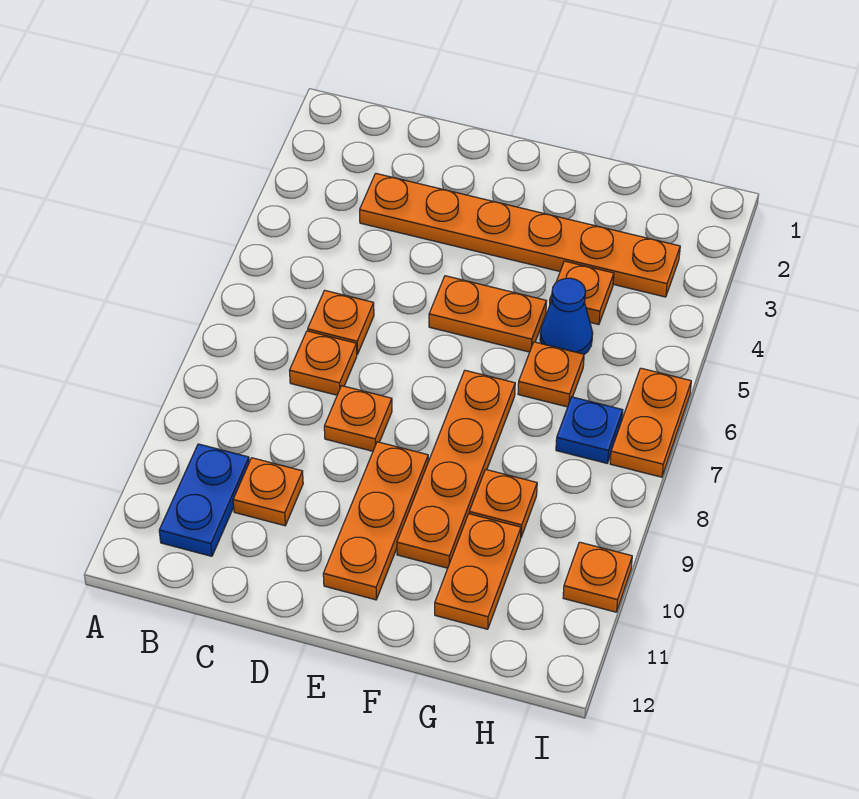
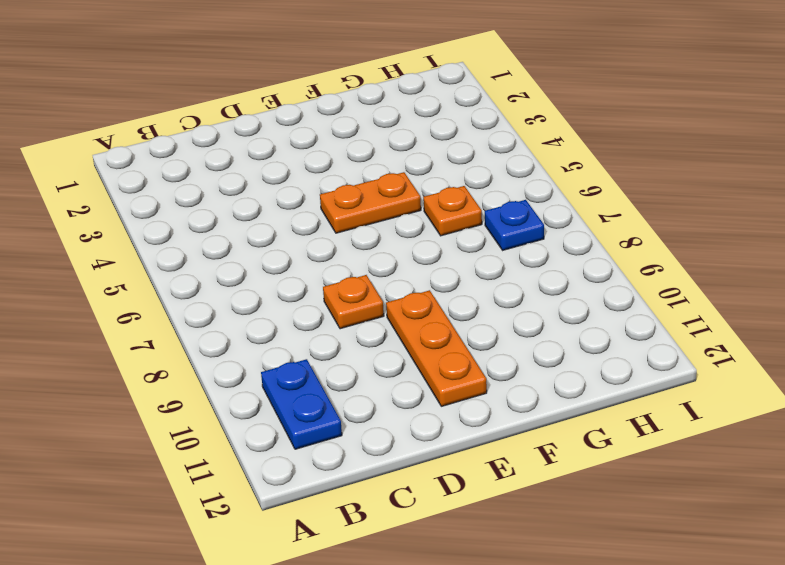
none -> orange plate C3:H3 level 1
none -> orange plate C6 level 1
none -> orange plate C7 level 1

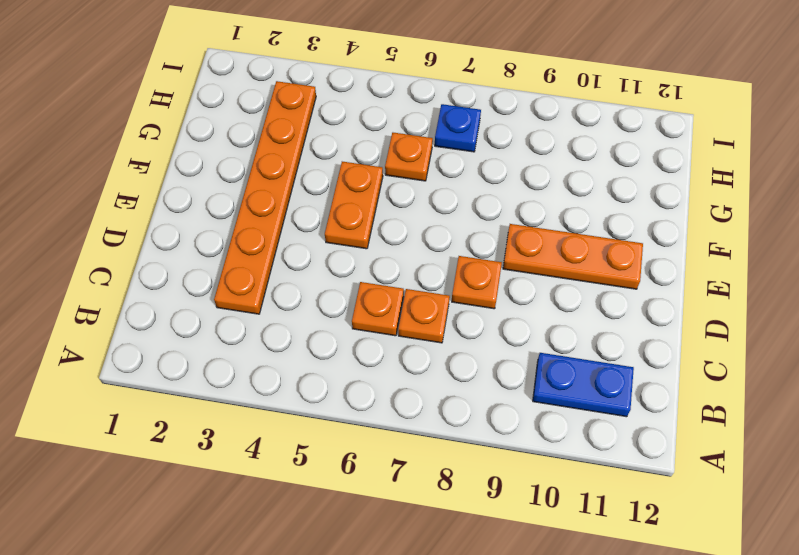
none -> orange plate C10 level 1
none -> orange plate F7:F10 level 1
none -> orange plate G4 level 1

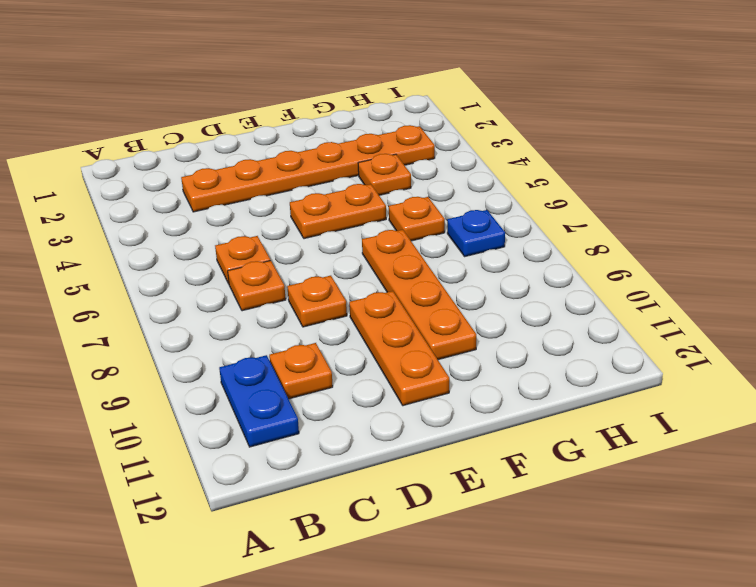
none -> blue cone G5 level 1
none -> orange plate G9 level 1
none -> orange plate G10:G11 level 1

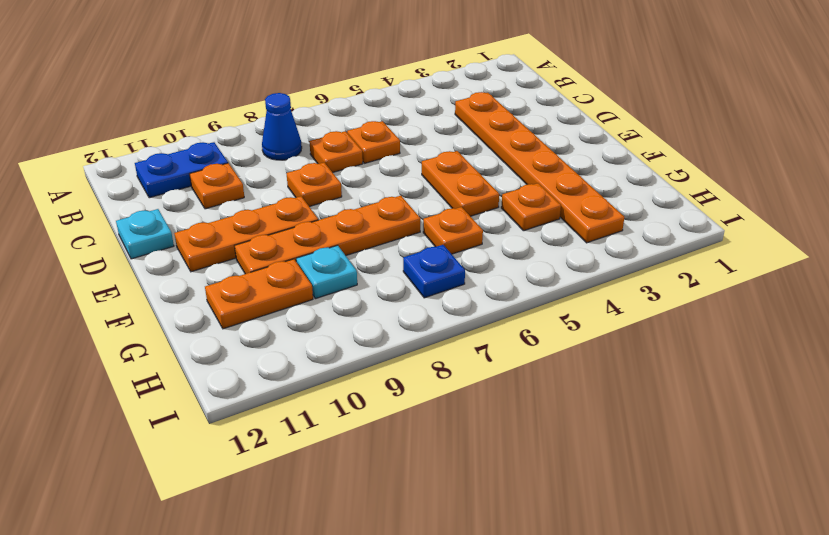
blue cone B8 level 1 -> blue cone G5 level 1
cyan plate D12 level 1 -> none
cyan plate G9 level 1 -> orange plate G9 level 1
none -> orange plate I6:I7 level 1
none -> orange plate I10 level 1

